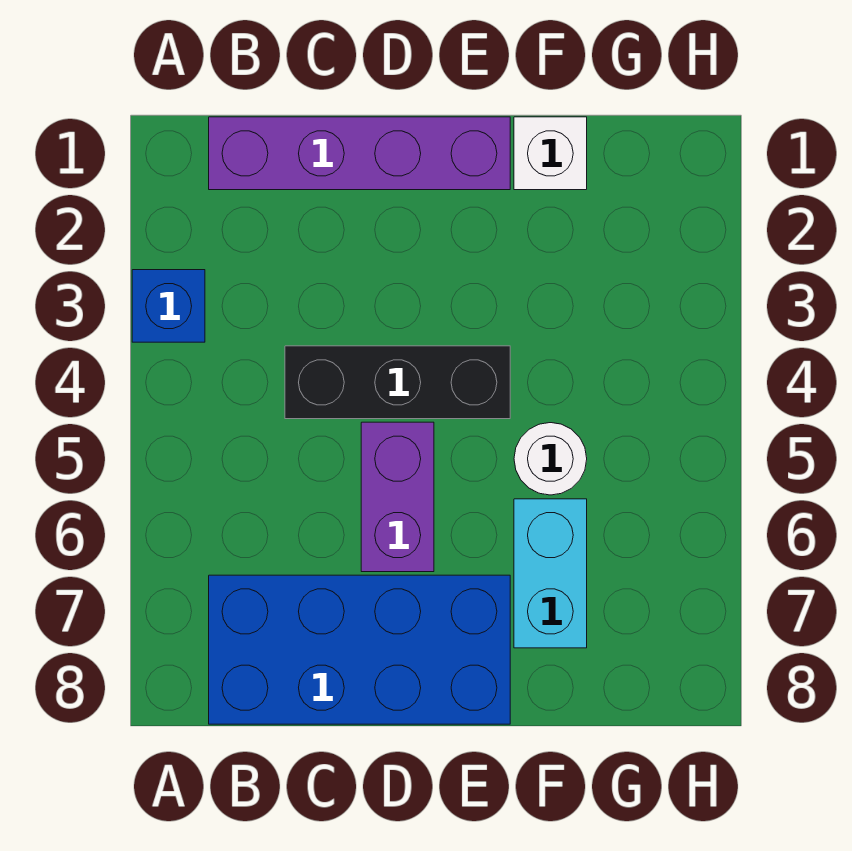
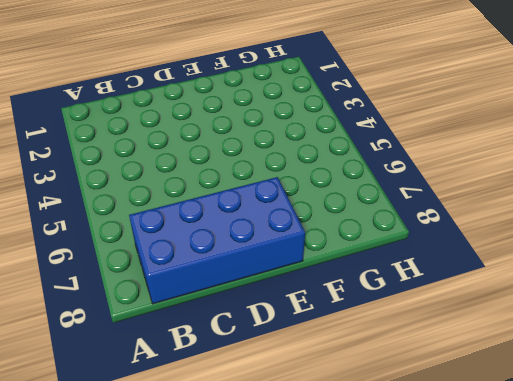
none -> blue brick A3 level 1
none -> purple brick B1:E1 level 1

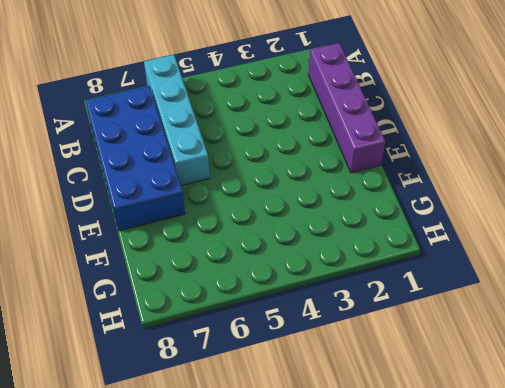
cyan brick A6:D6 level 1 -> purple brick D5:D6 level 1
none -> blue brick A3 level 1
none -> black brick C4:E4 level 1

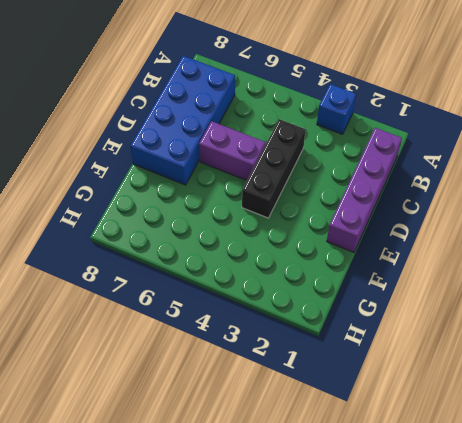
none -> white brick F1 level 1
none -> white round brick F5 level 1

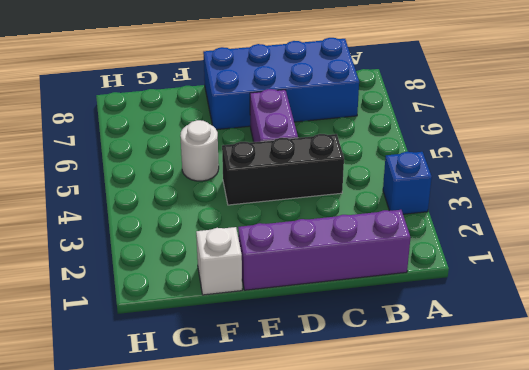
none -> cyan brick F6:F7 level 1

